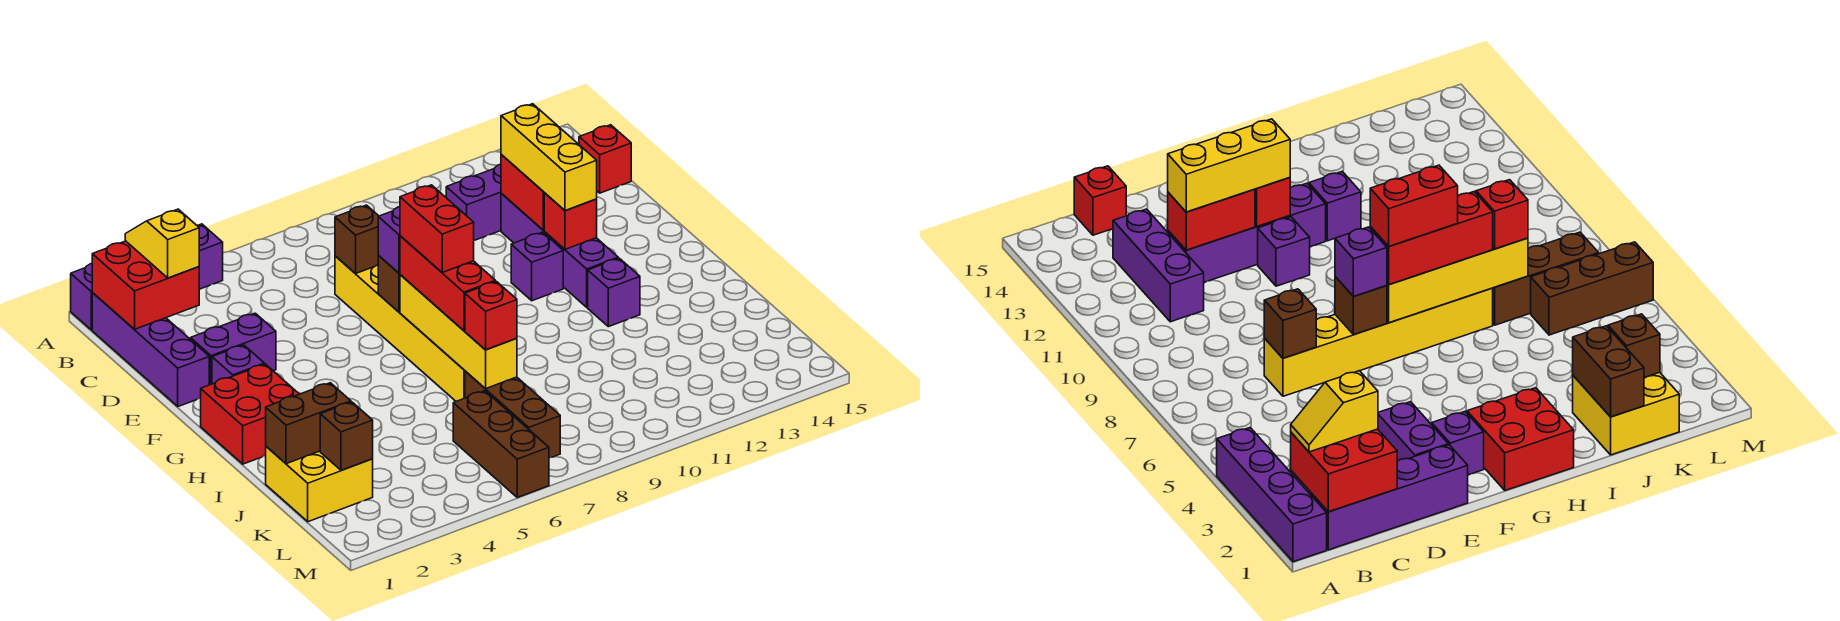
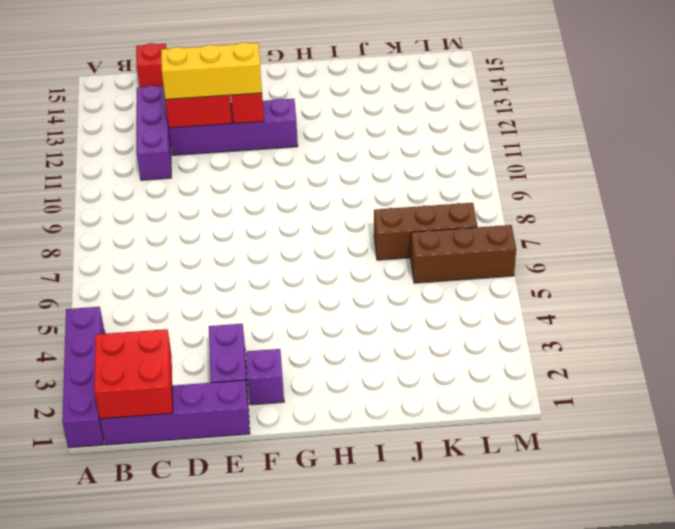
none -> yellow brick D7:I7 level 1
none -> purple brick F11 level 1
none -> red brick G1:H2 level 1

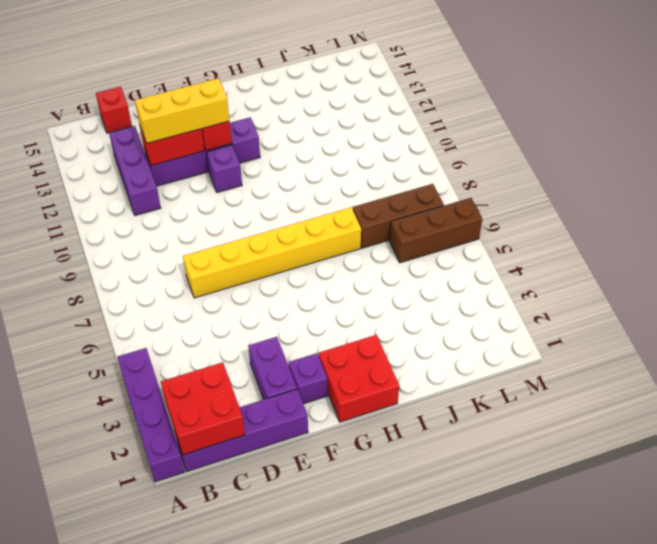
none -> purple brick H12 level 1
none -> yellow brick J1:K2 level 1
none -> brown brick D7 level 2

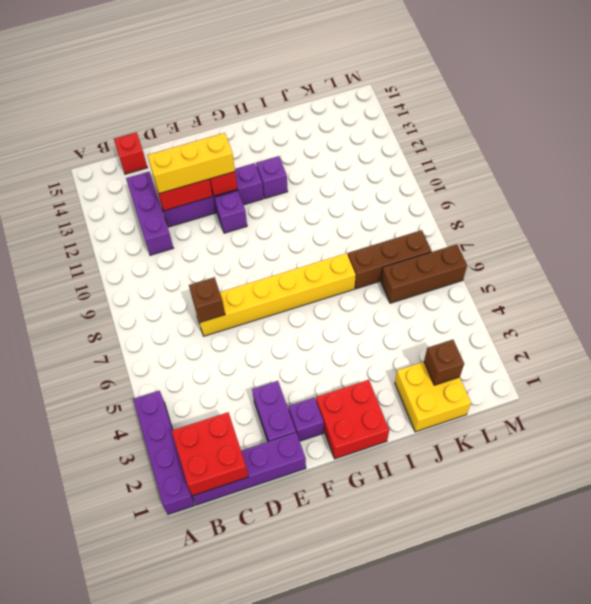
none -> brown brick F7 level 2
none -> yellow brick G7:J7 level 2
none -> brown brick J1:J2 level 2

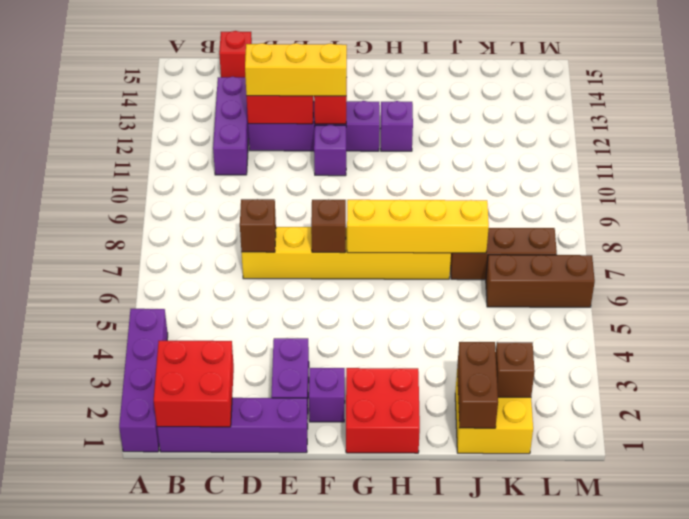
none -> yellow slope B2:C2 level 3 top C
none -> purple brick F7 level 3
none -> red brick G7:I7 level 3

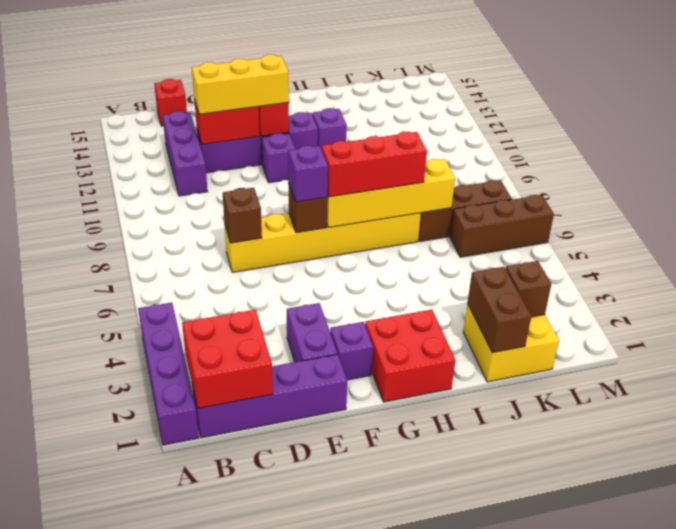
none -> yellow slope B2:C2 level 3 top C
none -> red brick J7 level 3
none -> red brick G7:H7 level 4

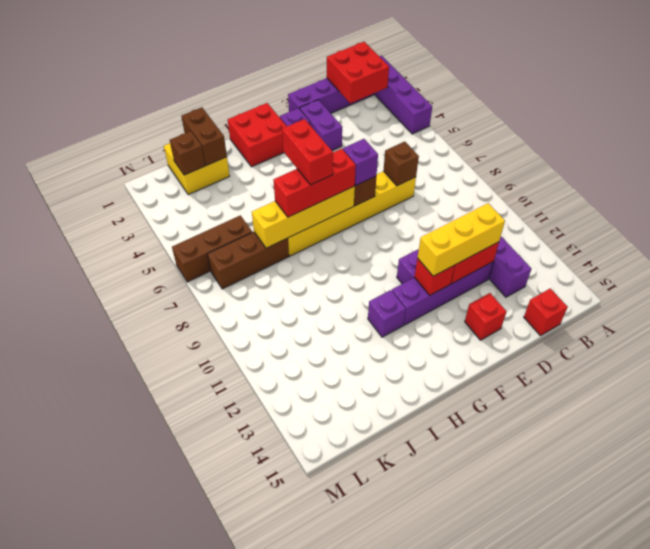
red brick E14 level 1 -> red brick J7 level 3
red brick H6:H7 level 4 -> red brick G7:H7 level 4
none -> yellow slope B2:C2 level 3 top C

